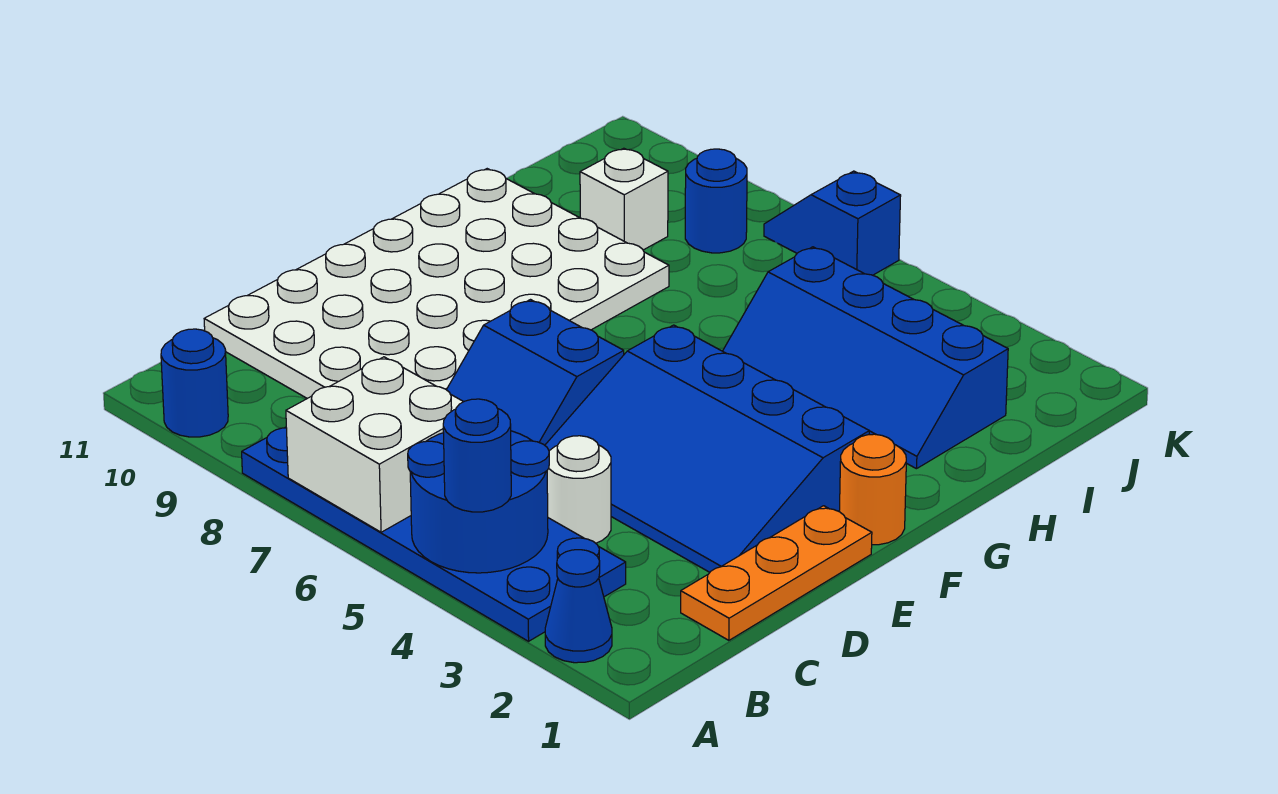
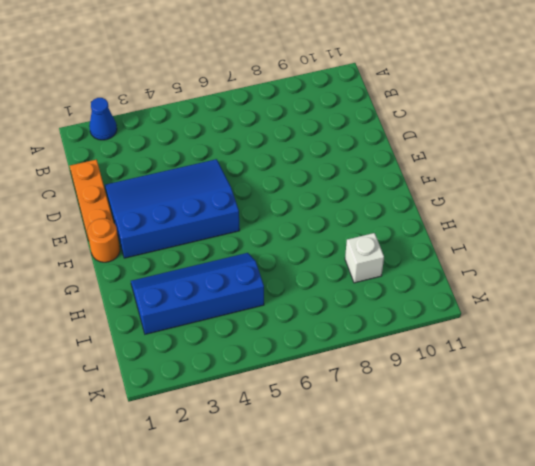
none -> blue plate A3:B8 level 1
none -> blue round brick A10 level 1
none -> white round brick C4 level 1

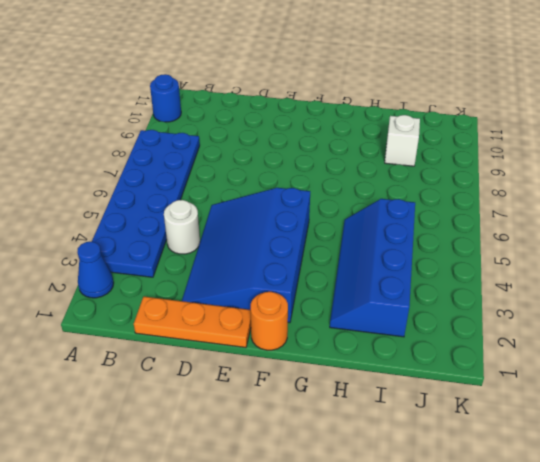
none -> white plate C8:H11 level 1
none -> blue slope D6:E7 level 1 top E
none -> blue round brick J8 level 1

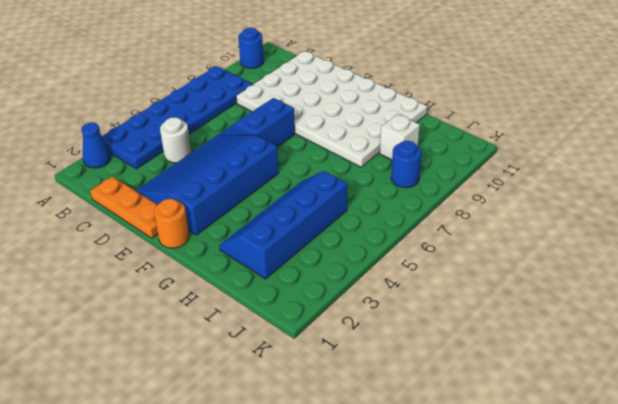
none -> blue slope K6:K7 level 1 top 6
none -> blue round brick A4:B5 level 2
none -> white brick A6:B7 level 2

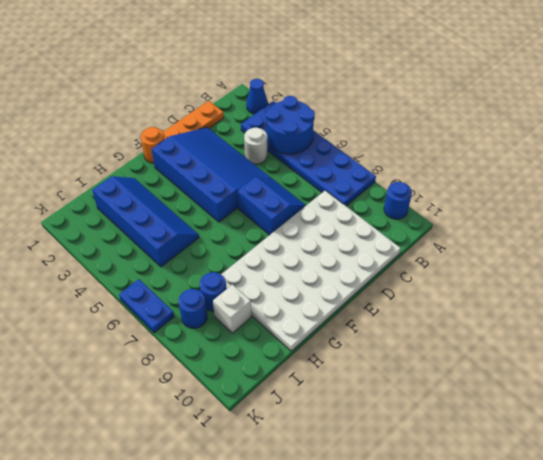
blue round brick I8 level 1 -> blue round brick A4 level 3
blue plate K6:K7 level 1 -> blue slope K6:K7 level 1 top 6
none -> white brick A6:B7 level 2

